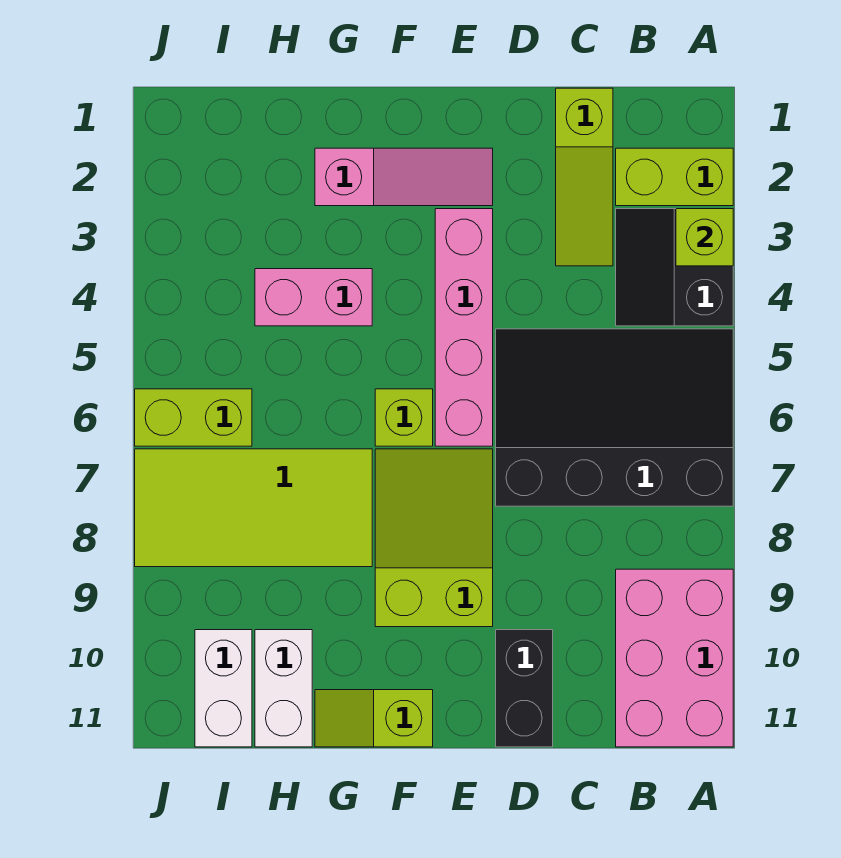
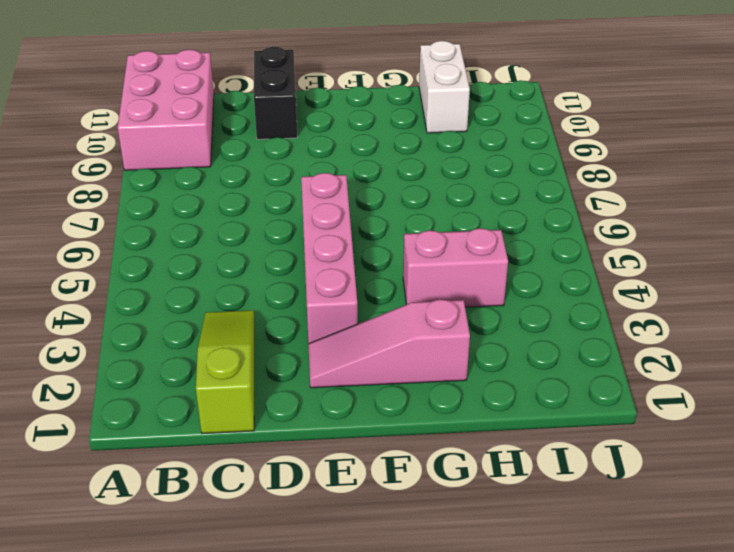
none -> lime brick A2:B2 level 1
none -> black slope A3:B4 level 1 top A
none -> black slope A5:D7 level 1 top 7

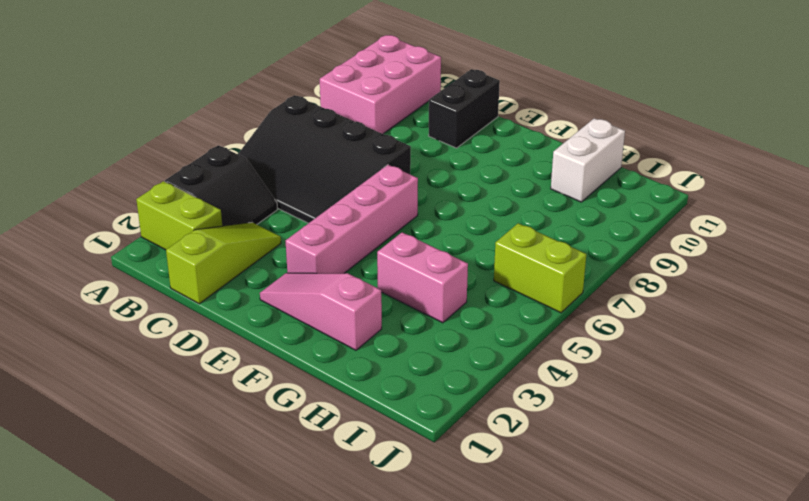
none -> lime slope E7:F9 level 1 top 9
none -> lime brick F6 level 1
none -> lime slope F11:G11 level 1 top F

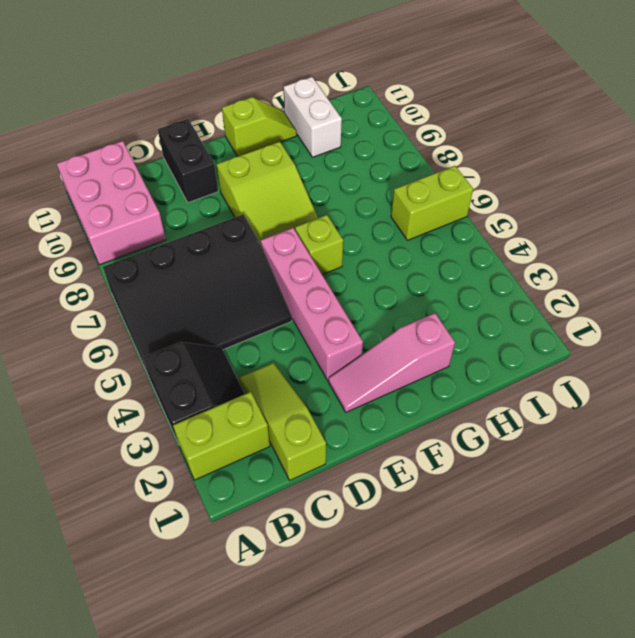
none -> pink brick G4:H4 level 1
none -> lime tile G7:J8 level 1
none -> white brick I10:I11 level 1

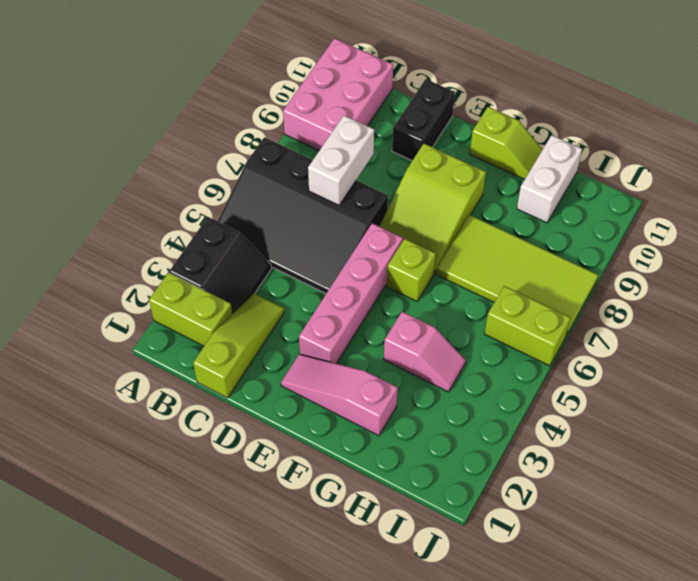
white brick C7:C8 level 2 -> white brick I10:I11 level 1
pink slope G4:H4 level 1 top G -> pink brick G4:H4 level 1
none -> lime brick A3 level 2

